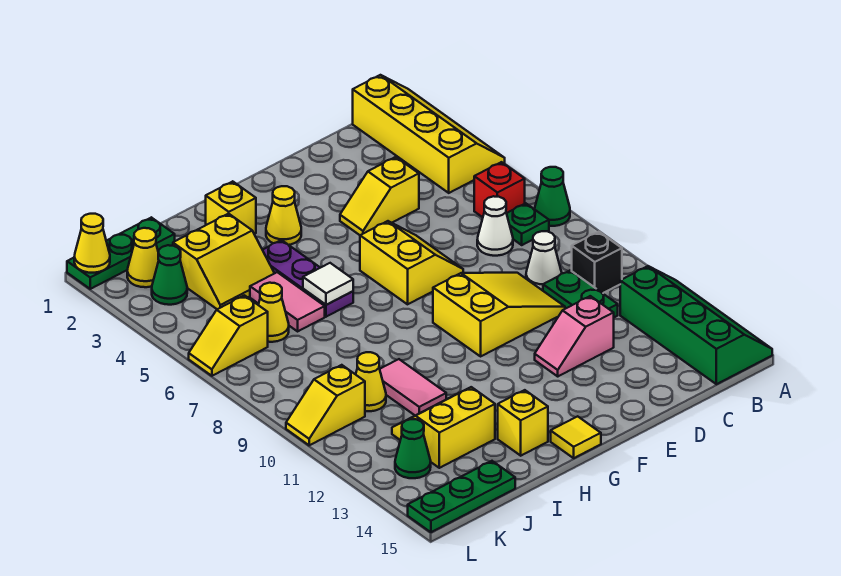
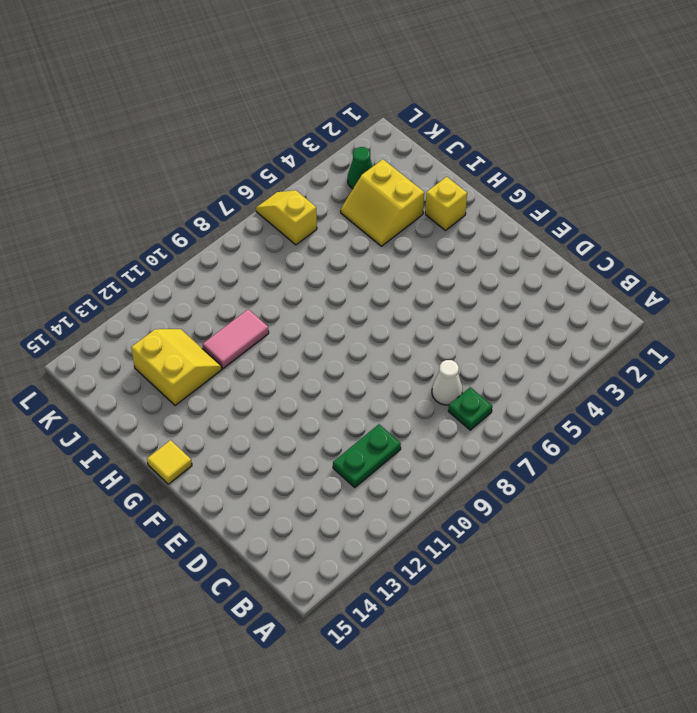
none -> yellow slope A1:B4 level 1 top B
none -> green cone A7 level 1
none -> green slope A12:B15 level 1 top B
none -> red brick B6 level 1

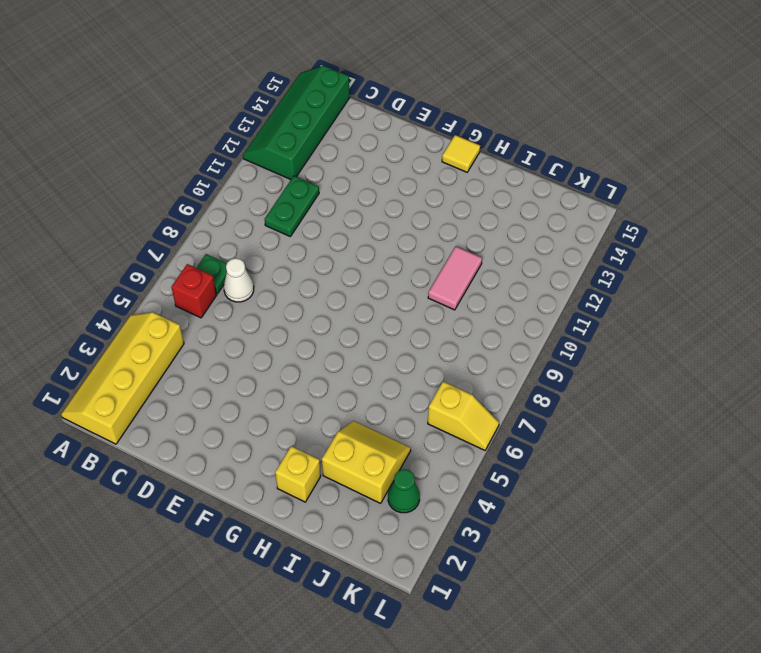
none -> green cone A7 level 1
none -> black brick B10 level 1
none -> white cone C9 level 1
none -> yellow slope D4:E4 level 1 top D

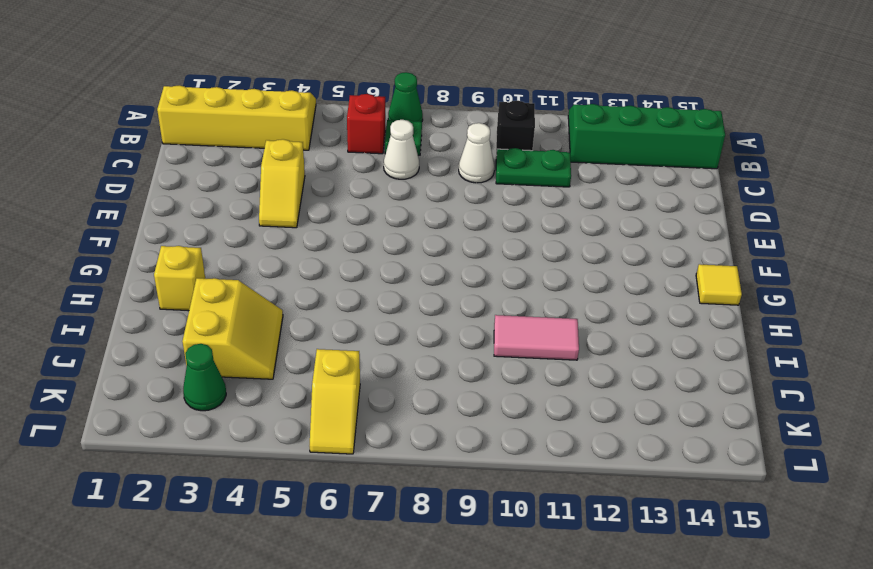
none -> yellow slope D9:F10 level 1 top F
none -> pink slope D12:E12 level 1 top D
none -> yellow slope E6:F7 level 1 top F
none -> yellow cone G3 level 1

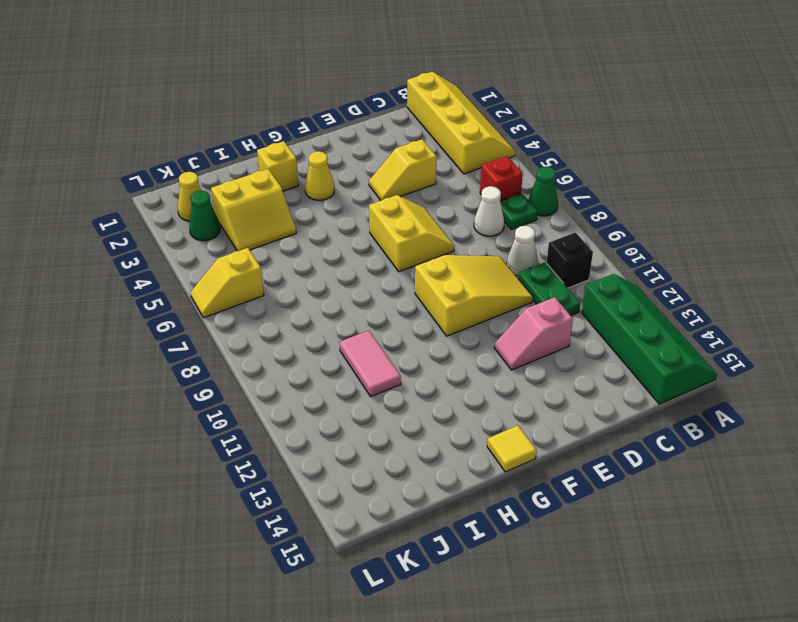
none -> purple plate H4:H6 level 1
none -> yellow brick H14 level 1
none -> pink tile I5:I6 level 1
none -> yellow slope I12:J13 level 1 top 13

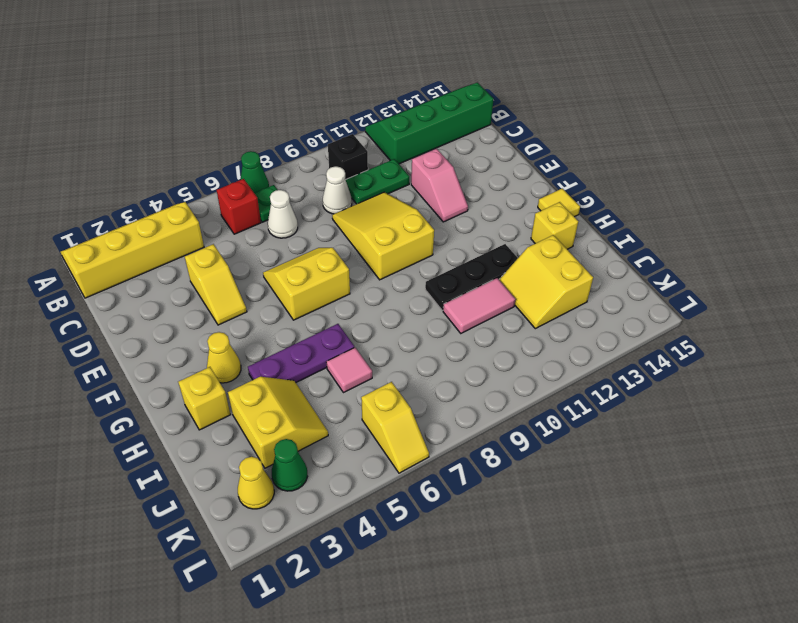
black plate H10:H12 level 1 -> none
pink tile I6 level 1 -> pink tile I5:I6 level 1
none -> green plate J1:L1 level 1
none -> yellow cone J6 level 1
none -> yellow cone J10 level 1
none -> green plate J15:L15 level 1

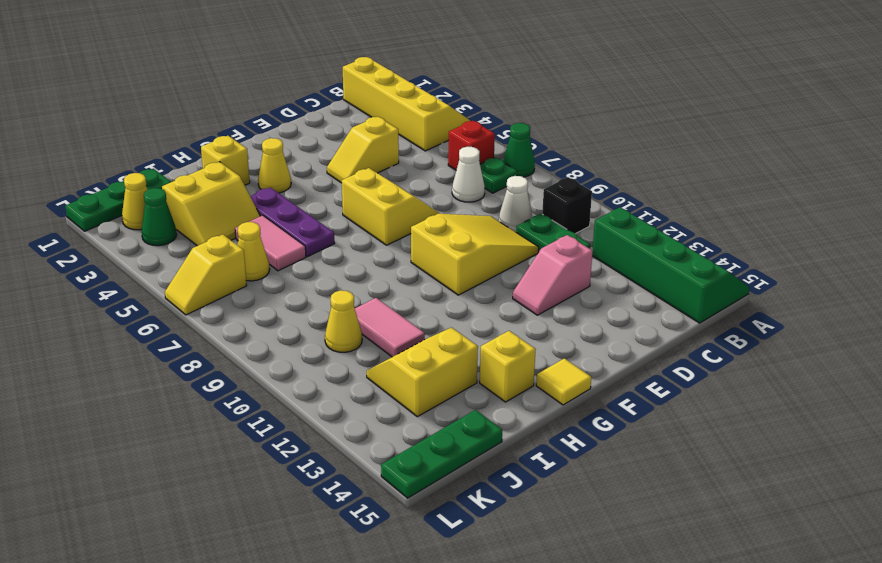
none -> yellow slope K10:L10 level 1 top K
none -> green cone K13 level 1
none -> white tile H6 level 2
none -> yellow cone L1 level 2

